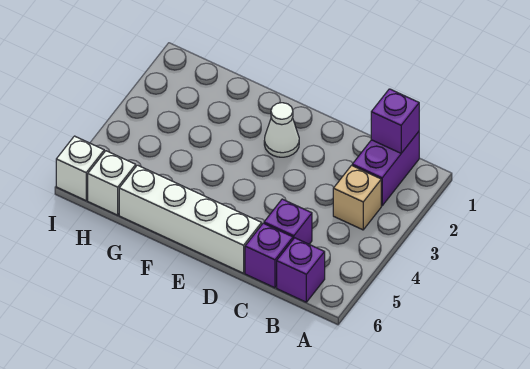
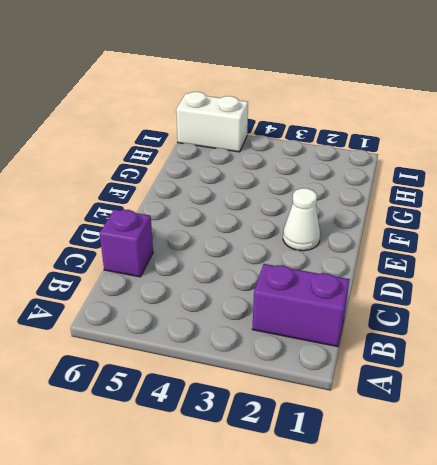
white brick I5:I6 level 1 -> white brick I6 level 1
none -> tan brick B3 level 1
none -> purple brick B6 level 1

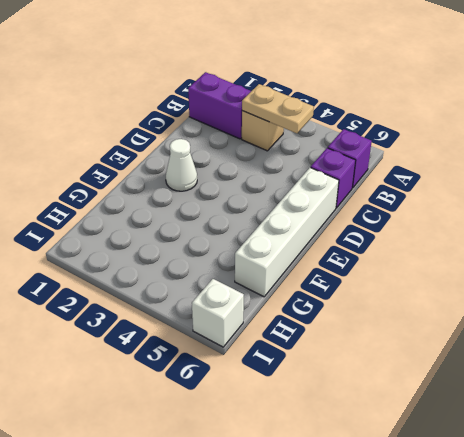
tan plate B3:B4 level 2 -> none
none -> purple brick C5 level 1
none -> white brick H6 level 1

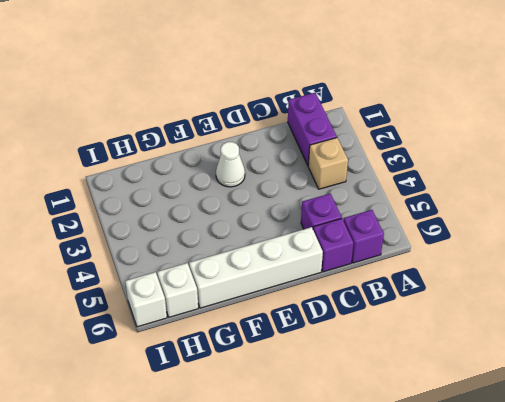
none -> purple brick B1 level 2

